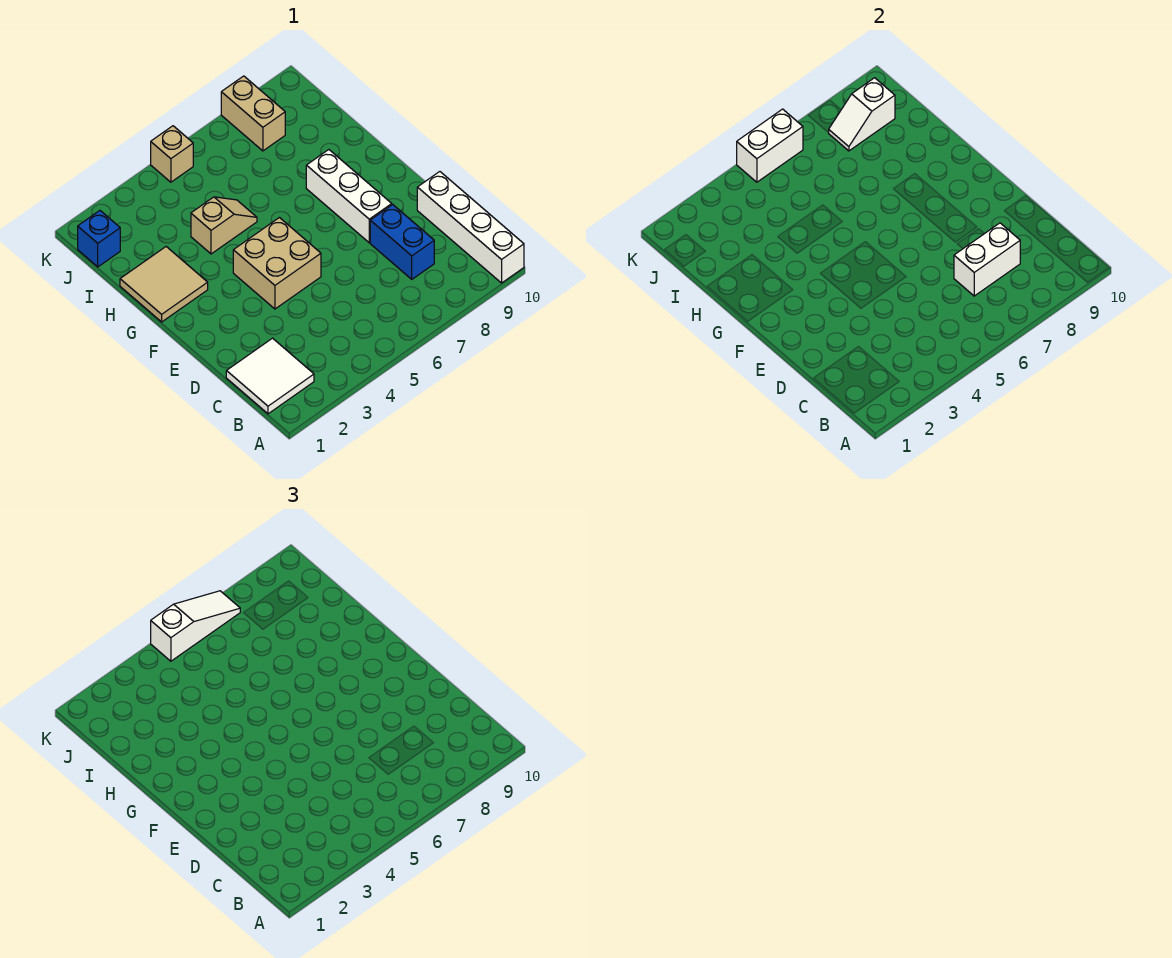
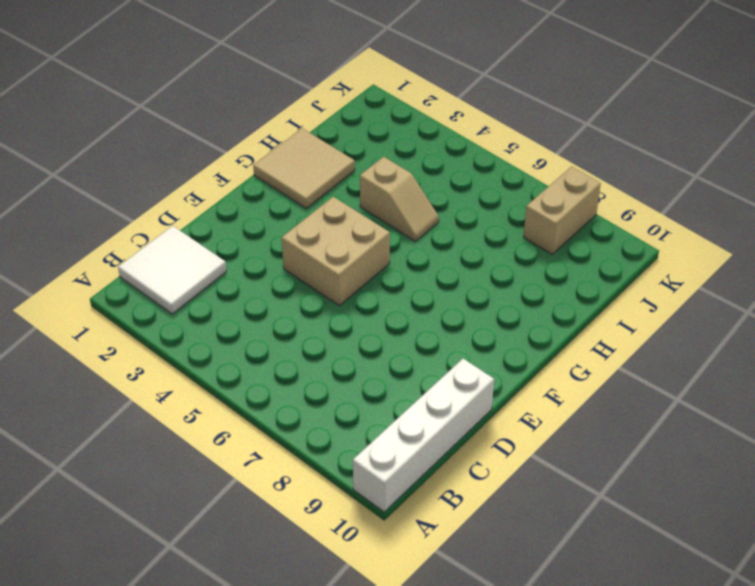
none -> blue brick C8:D8 level 1
none -> white brick E8:G8 level 1
none -> blue brick J1 level 1

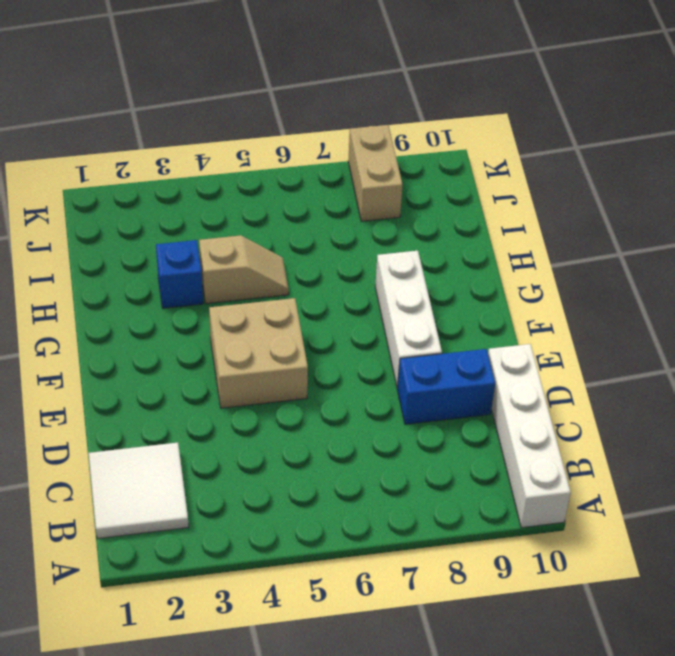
blue brick D8:D9 level 1 -> blue brick C8:D8 level 1
blue brick H3 level 1 -> blue brick J1 level 1
none -> tan tile G1:H2 level 1
none -> tan brick K5 level 1
none -> white brick C7:C8 level 2

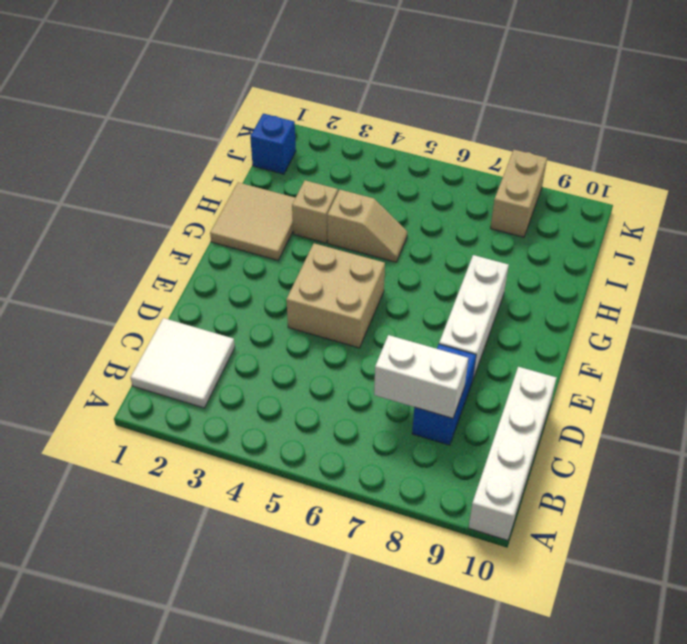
tan brick H3 level 1 -> tan brick K5 level 1
none -> white slope J8:J9 level 2 top 9
none -> white brick K5:K6 level 2
none -> white slope K5:K7 level 3 top 5

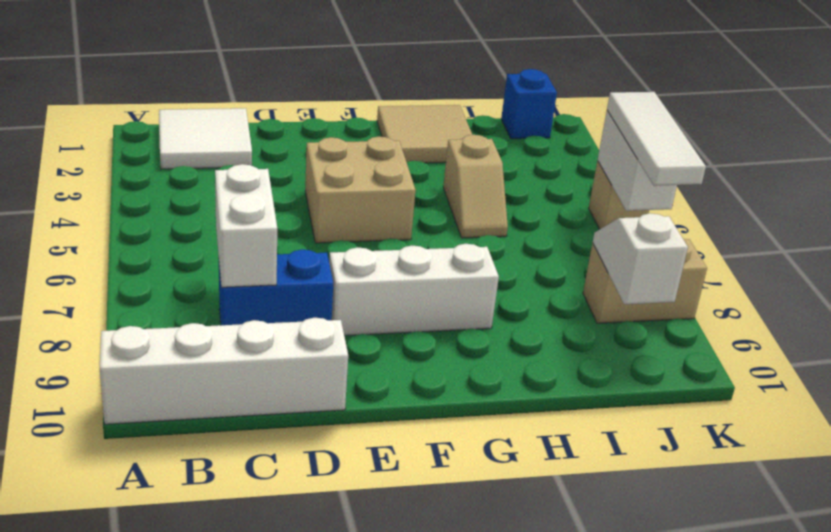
white tile K5:K7 level 3 -> white slope K5:K7 level 3 top 5

